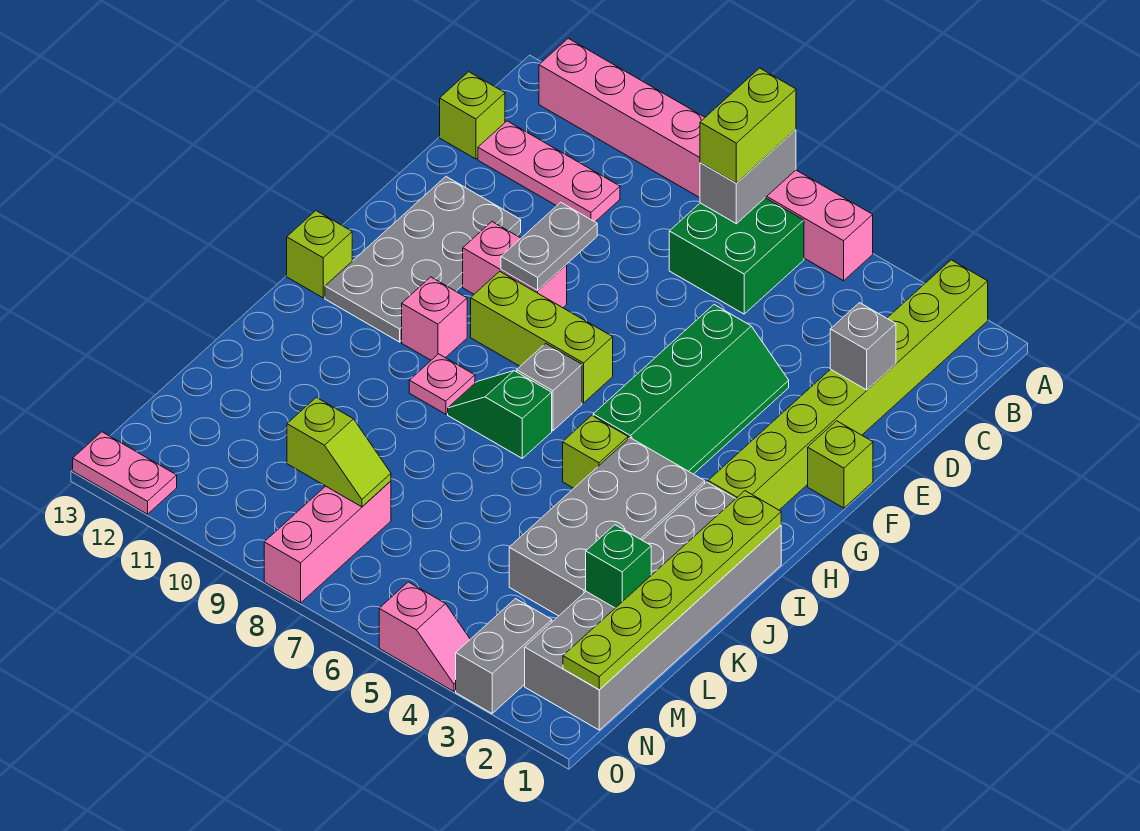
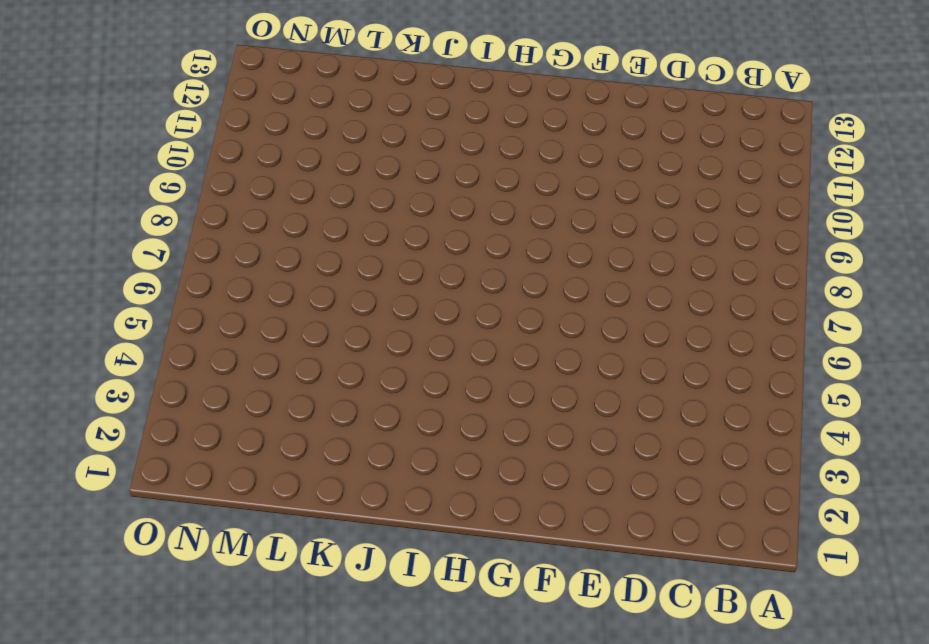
none -> lime brick A2:H2 level 1
none -> pink brick A5:A12 level 1
none -> green brick B6:C7 level 1

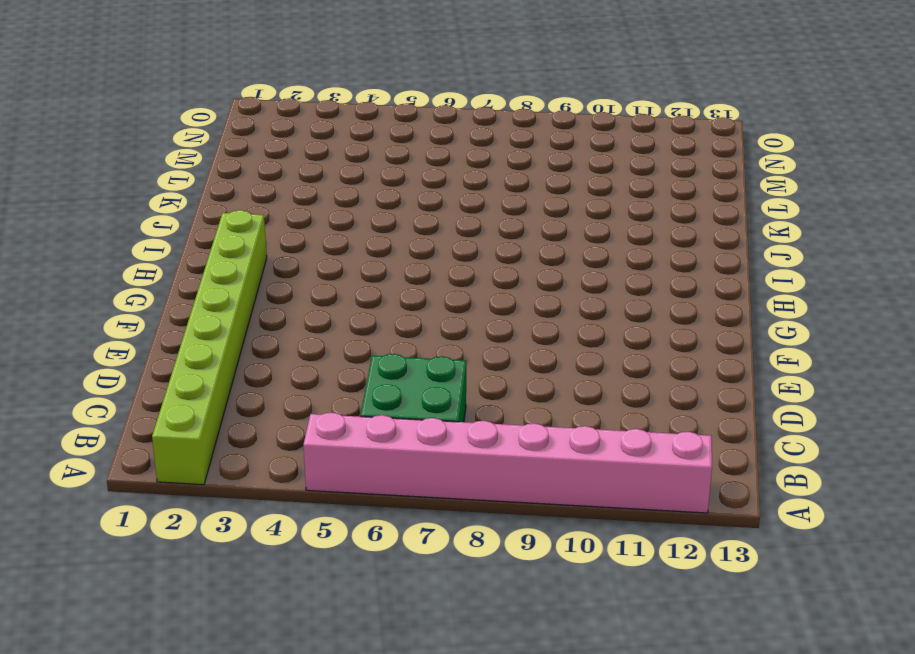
none -> pink plate C10:C12 level 1
none -> lime brick C13 level 1
none -> green slope E4:H5 level 1 top 5

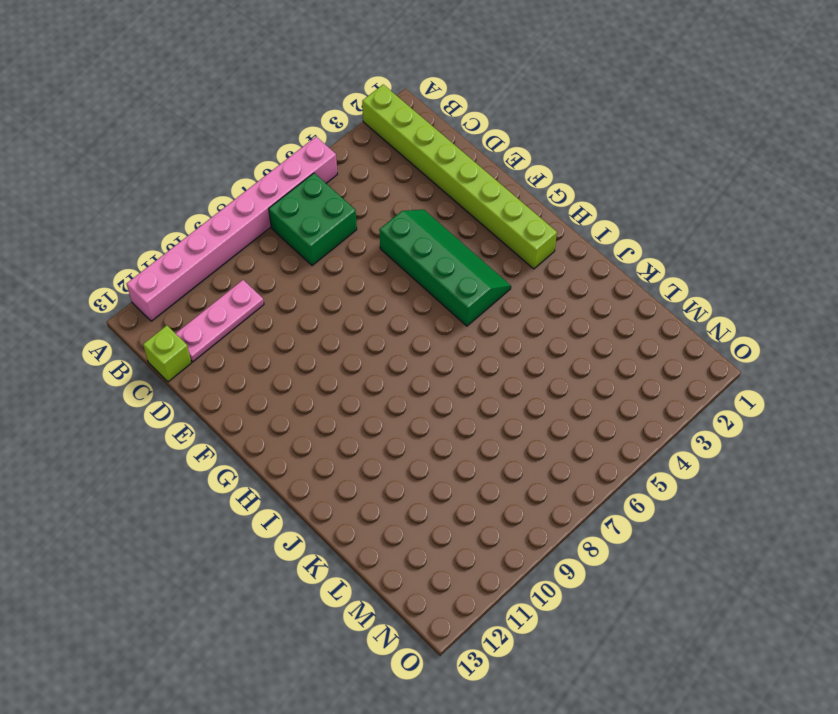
none -> grey plate E11:H12 level 1
none -> lime brick F1 level 1
none -> pink brick F9:F10 level 1

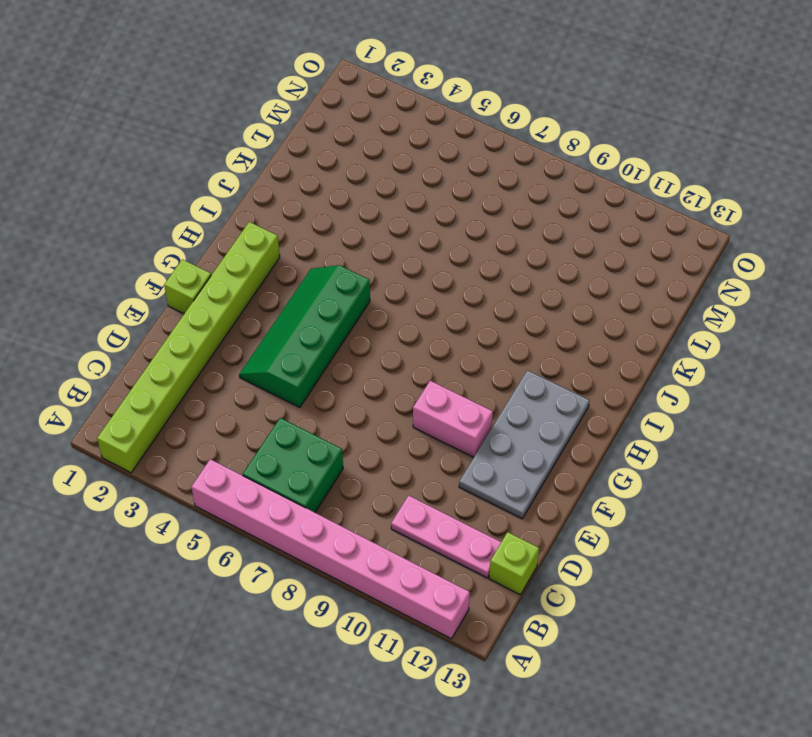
none -> lime brick G7:G9 level 1
none -> grey brick H7 level 1
none -> pink brick H10 level 1

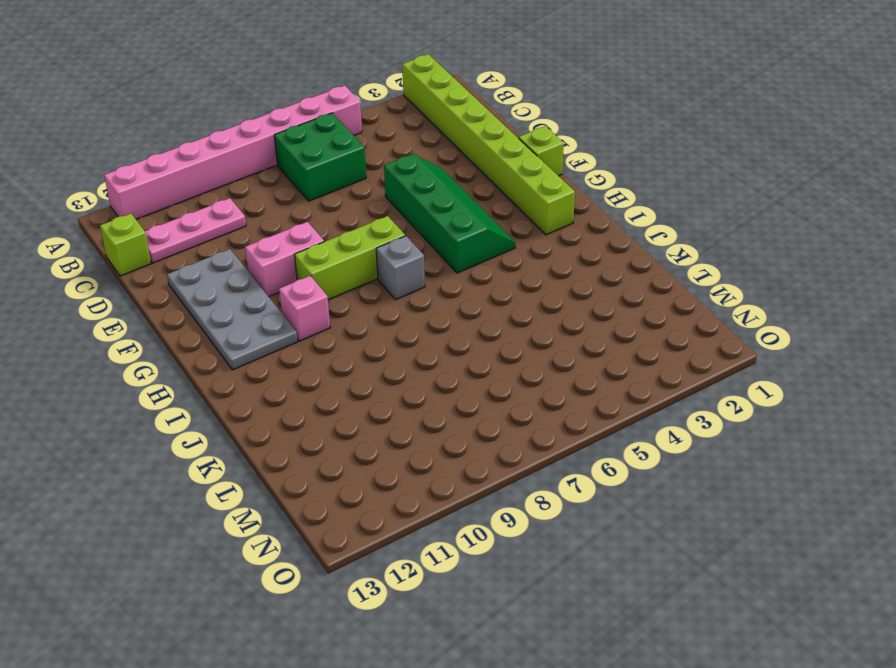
none -> lime brick H13 level 1
none -> grey brick I1:N2 level 1
none -> grey brick I3:L4 level 1

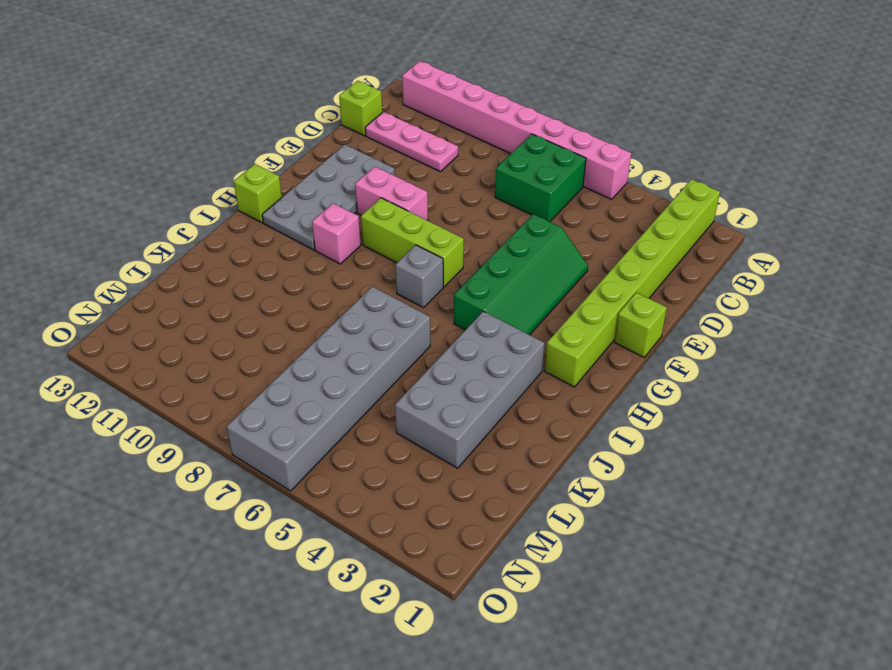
grey brick J6:O7 level 1 -> grey brick I1:N2 level 1
none -> lime brick I5 level 1
none -> green slope I7:I8 level 1 top 7
none -> pink plate I9 level 1

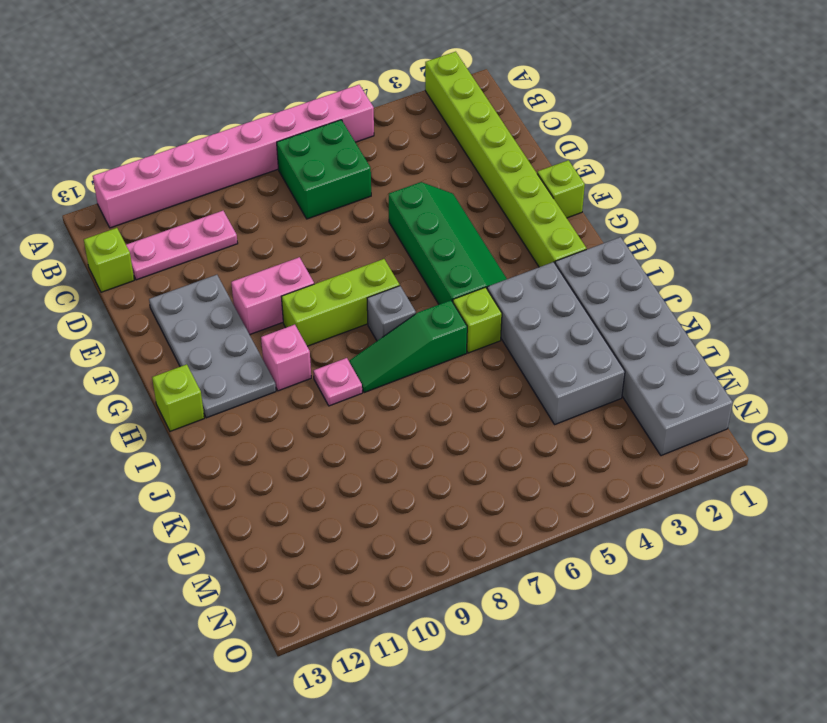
green slope I6:I8 level 1 top 6 -> green slope I7:I8 level 1 top 7
none -> pink brick M8:O8 level 1
none -> grey brick N3:O3 level 1
none -> pink slope O4:O5 level 1 top 5

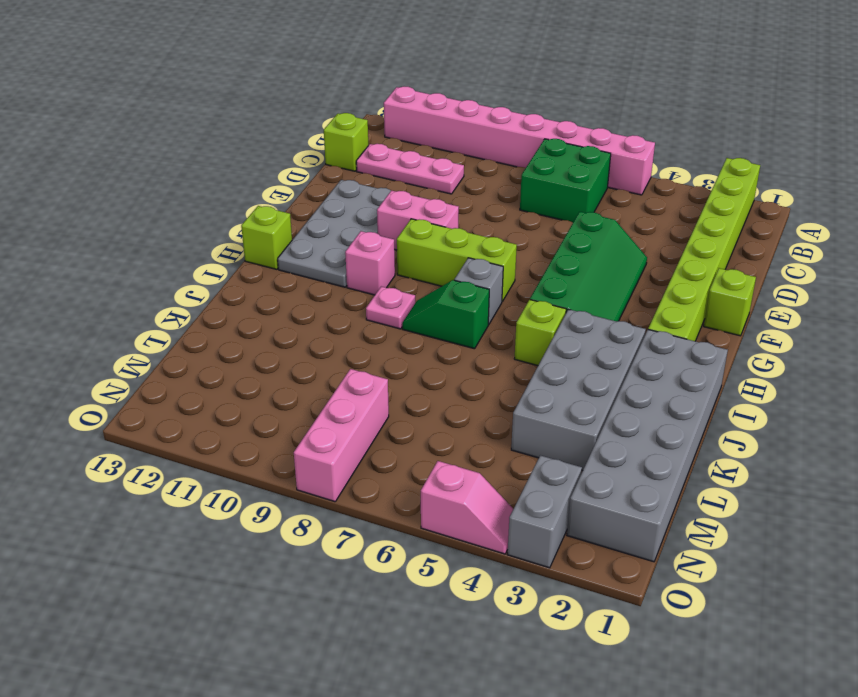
none -> pink plate O12:O13 level 1
none -> grey brick A7:B7 level 2
none -> grey brick D2 level 2

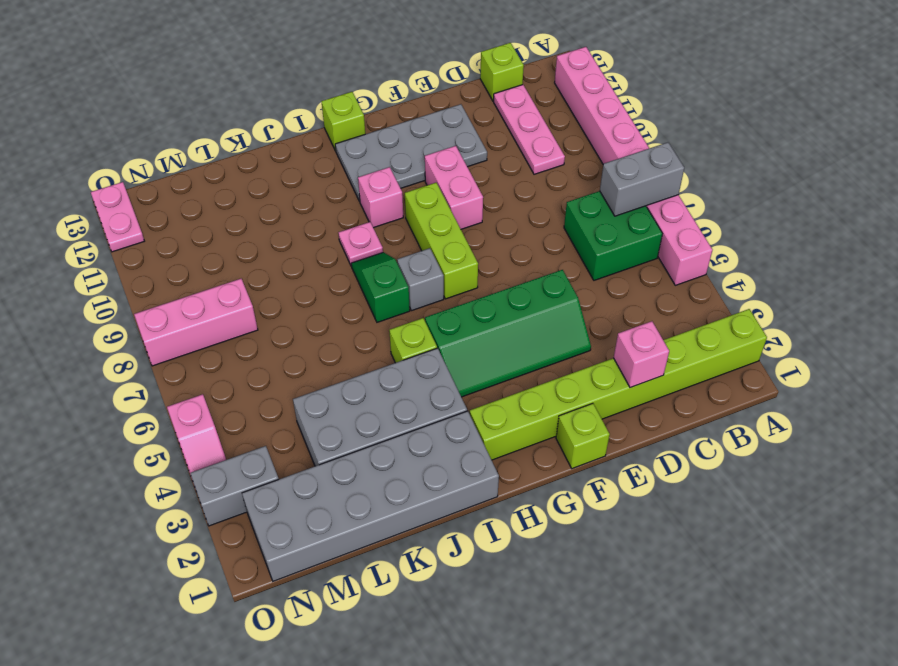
pink brick D2 level 2 -> grey brick D2 level 2
none -> grey plate E9:F9 level 2
none -> lime plate I1:N1 level 2
none -> green brick L2 level 2

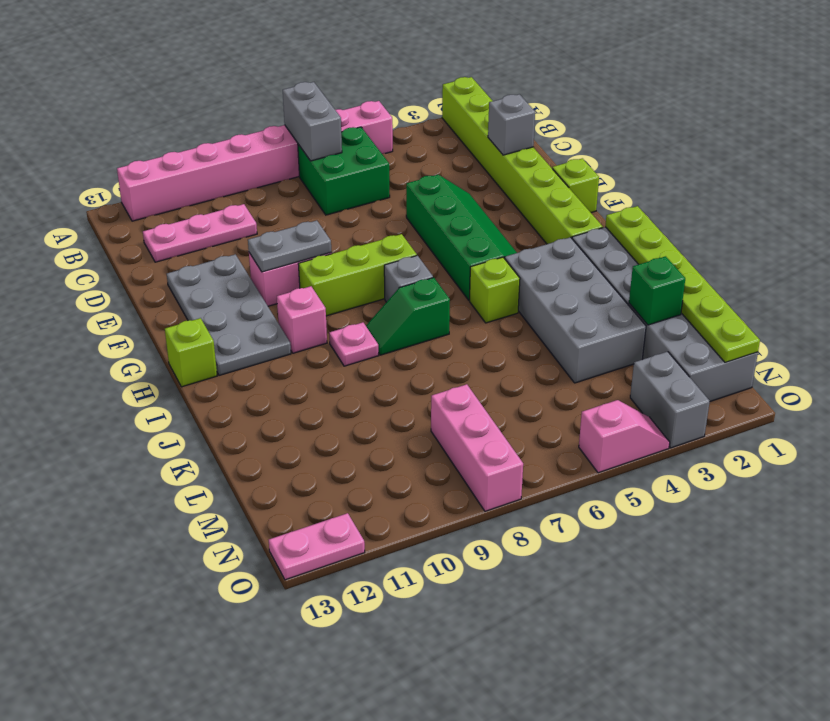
grey plate F9:F10 level 2 -> grey plate E9:F9 level 2
none -> lime brick C13 level 1
none -> lime slope M8:M9 level 2 top 9
none -> lime brick A7:B7 level 3

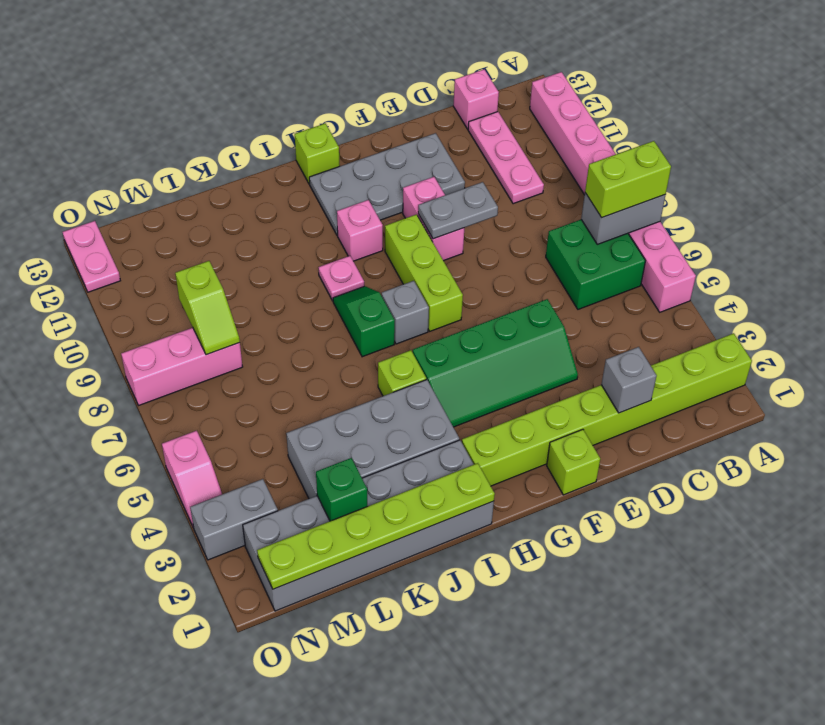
pink brick C13 level 1 -> lime brick C13 level 1

